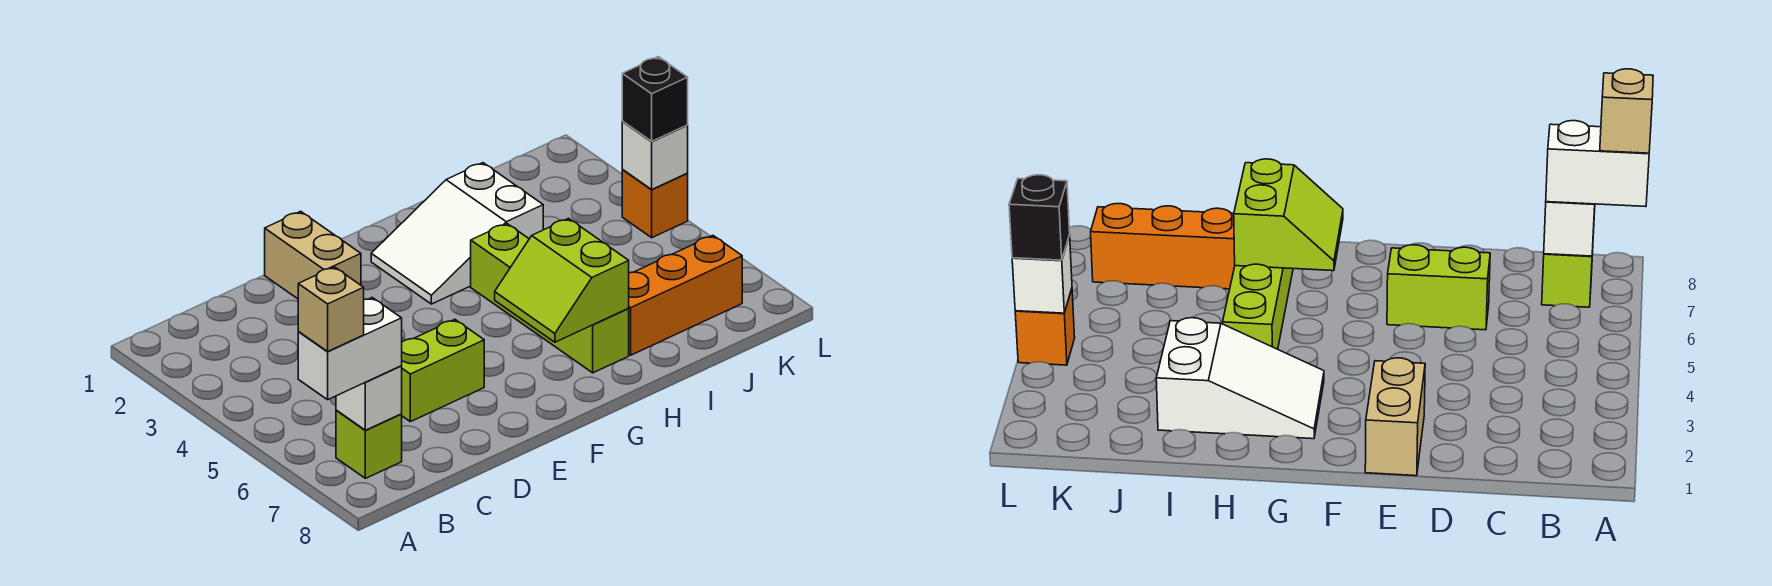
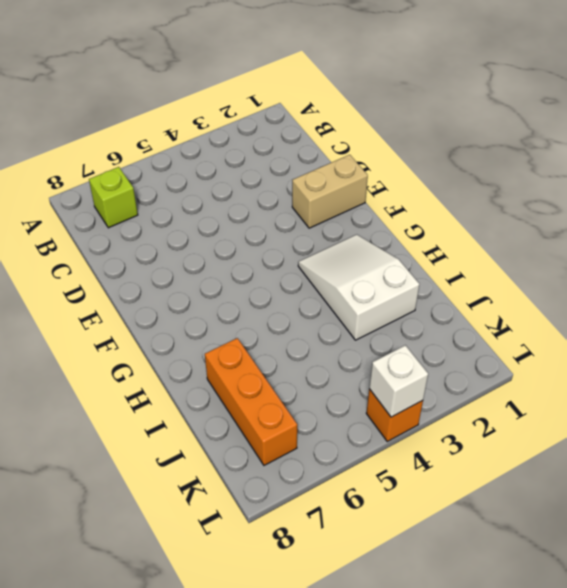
none -> lime brick D6:E6 level 1
none -> lime brick H4:H7 level 1
none -> white brick B7 level 2

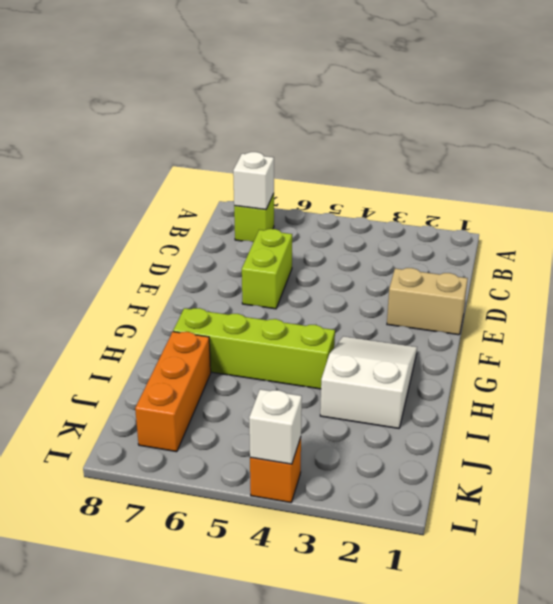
none -> lime slope G6:H7 level 2 top H
none -> white brick A7:B7 level 3
none -> black brick L4 level 3

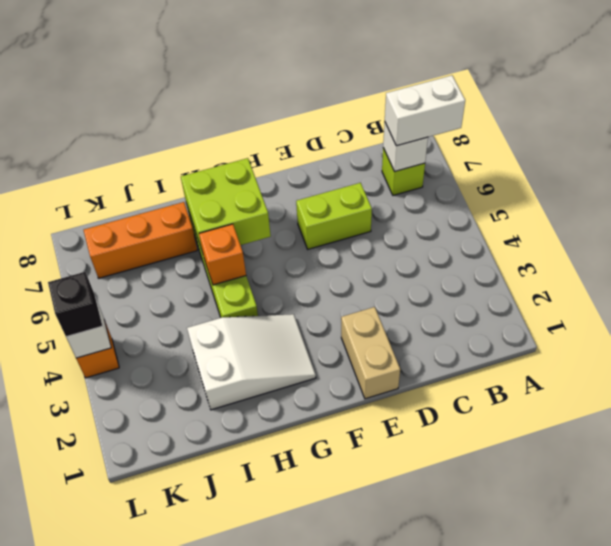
lime brick G6:H7 level 2 -> lime slope G6:H7 level 2 top H
orange brick H5 level 2 -> none
none -> tan brick A7 level 4

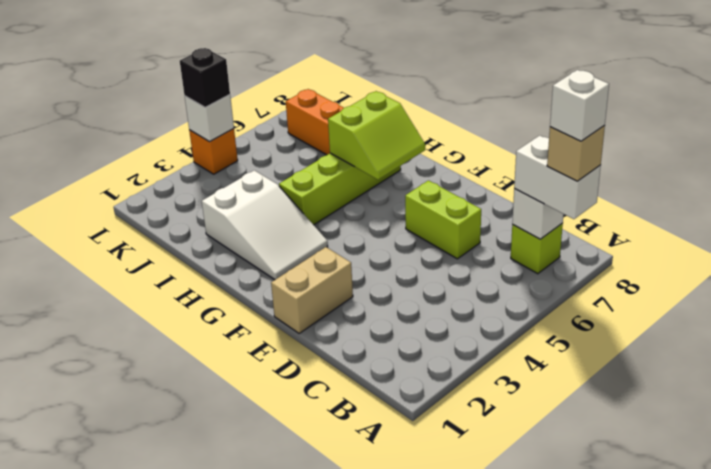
white brick A7 level 5 -> none

